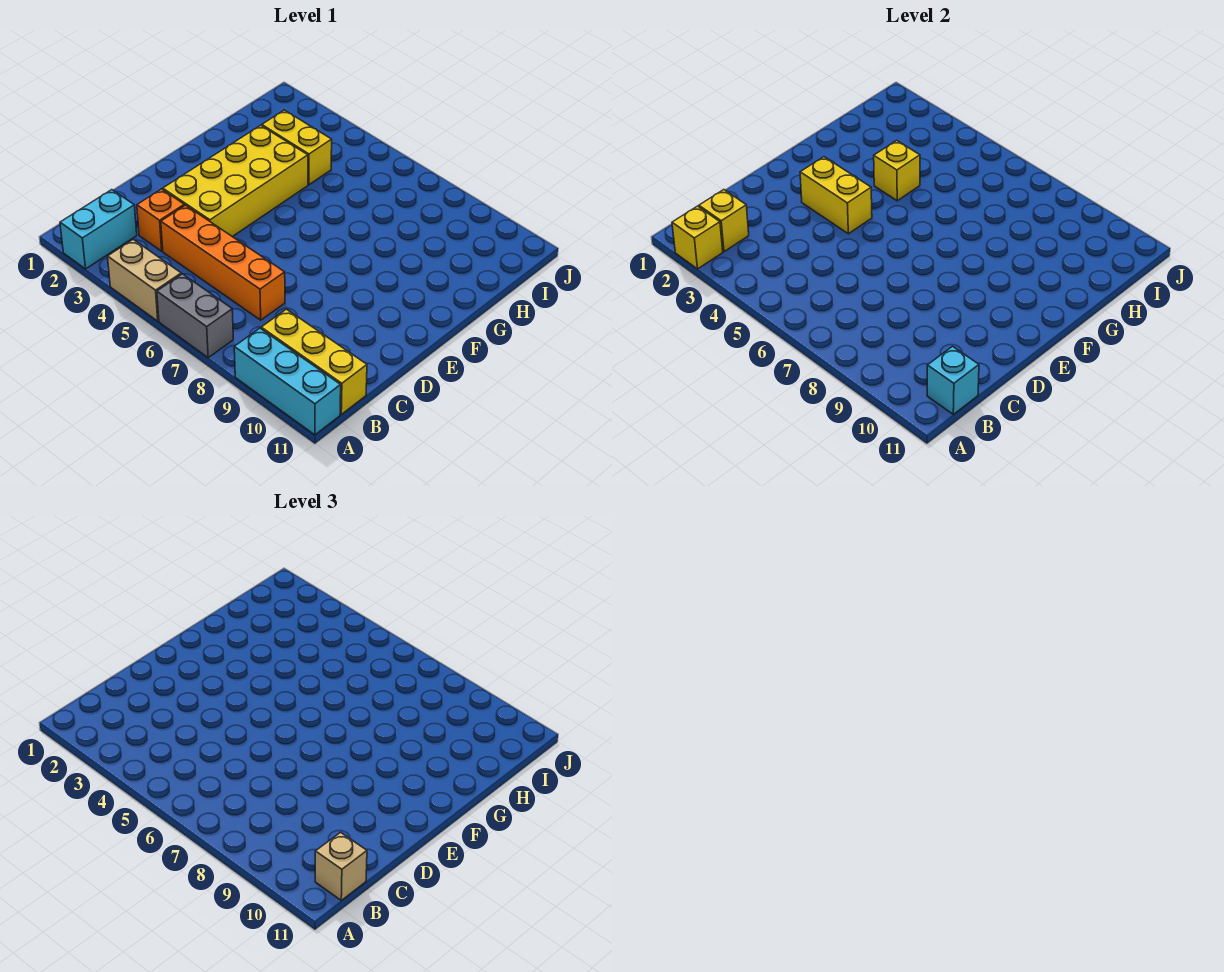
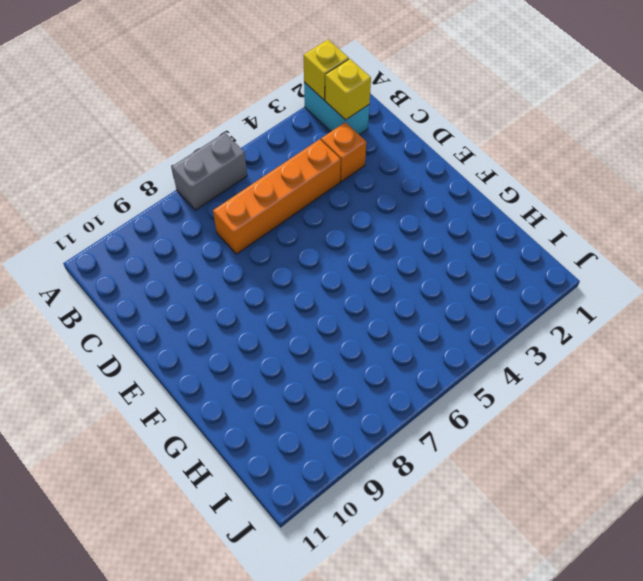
none -> tan brick A4:A5 level 1
none -> cyan brick A9:A11 level 1
none -> yellow brick B9:B11 level 1

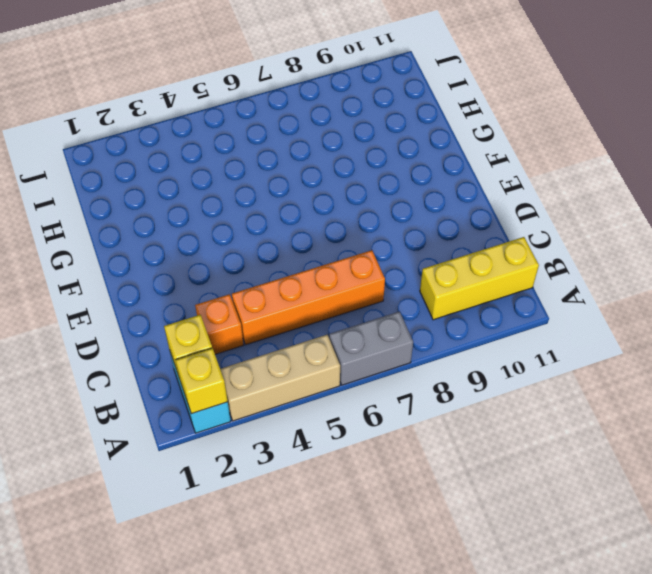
tan brick A3:A5 level 1 -> tan brick A4:A5 level 1
none -> cyan brick A9:A11 level 1
none -> yellow brick D3:G4 level 1
none -> yellow brick H3:H4 level 1

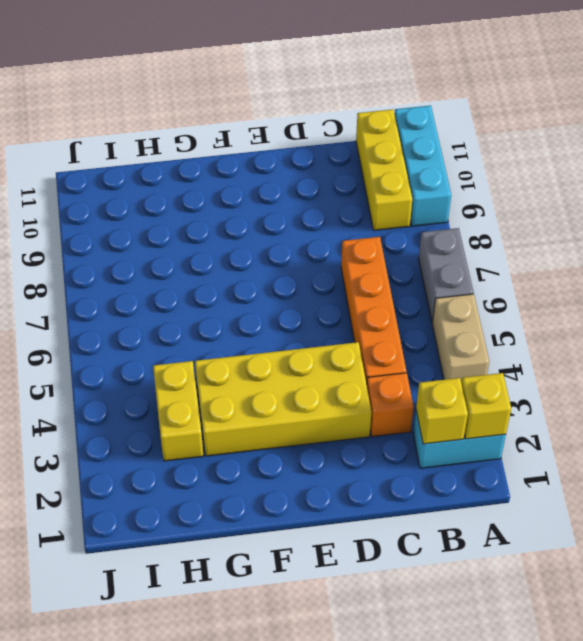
none -> cyan brick B11 level 2
none -> yellow brick E3:E4 level 2
none -> yellow brick G4 level 2

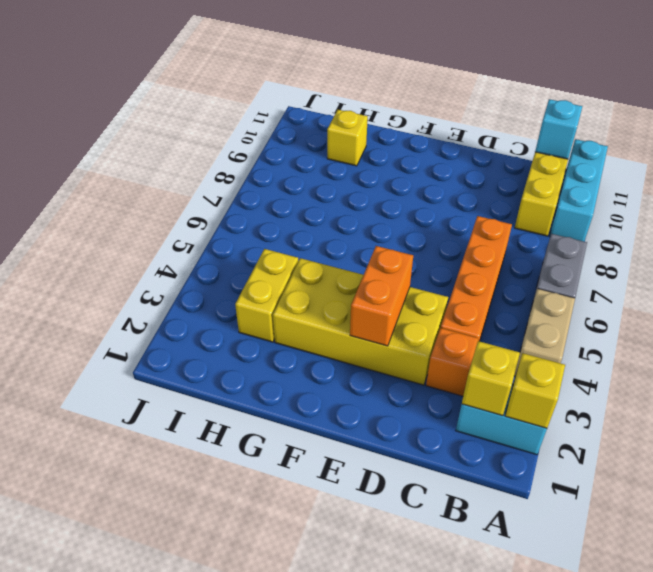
orange brick E3:E4 level 2 -> yellow brick E3:E4 level 2
yellow brick H10 level 1 -> yellow brick G4 level 2
none -> tan brick B11 level 3

